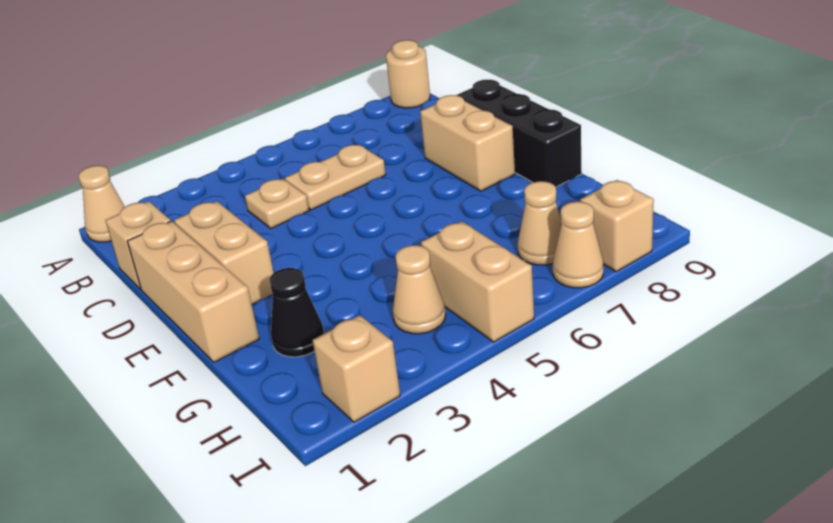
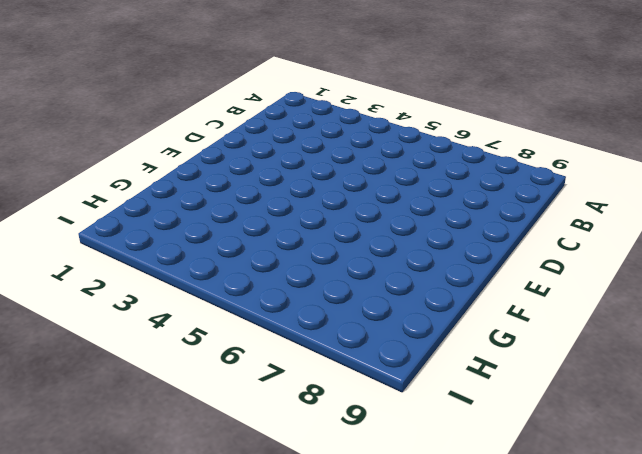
none -> tan cone A1 level 1
none -> tan round brick A9 level 1
none -> tan brick C1 level 1

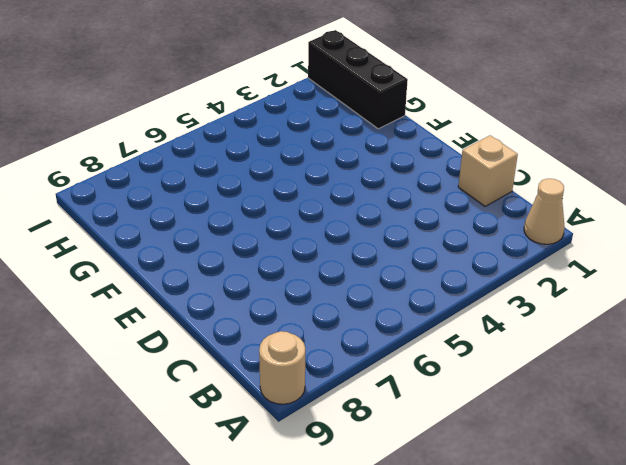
black brick G1:I1 level 1 -> black brick D9:F9 level 1
none -> tan plate C4 level 1
none -> tan plate C5:C6 level 1
none -> tan brick D1:F1 level 1

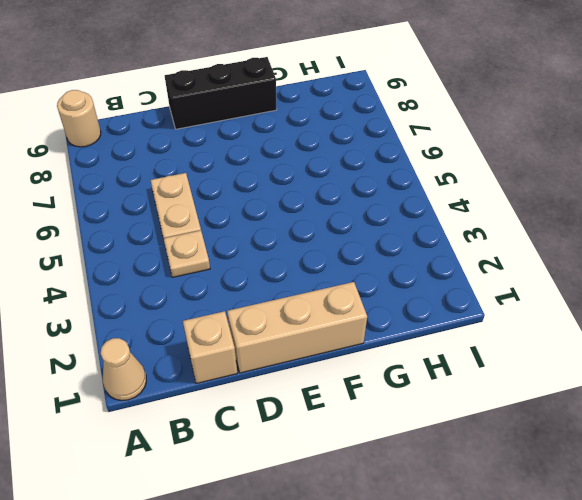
none -> tan brick D2:E2 level 1
none -> tan brick D8:E8 level 1
none -> black cone G2 level 1

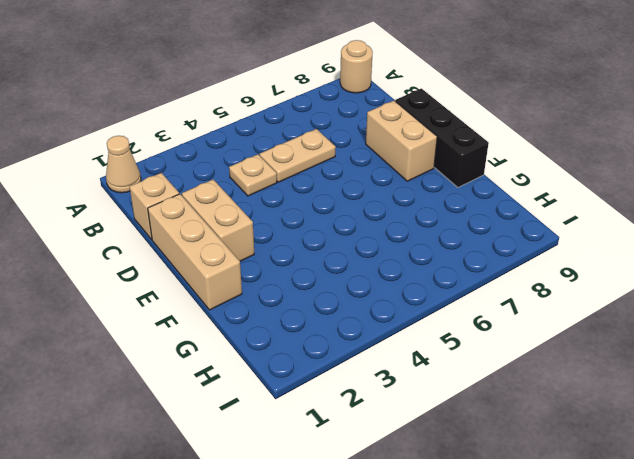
none -> black cone G2 level 1
none -> tan cone H4 level 1
none -> tan brick H5:I5 level 1

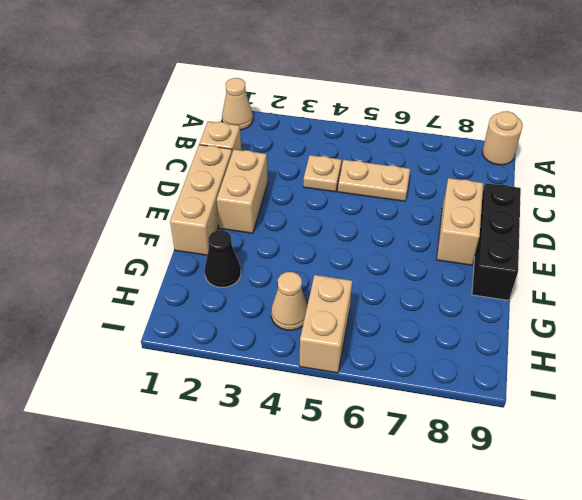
none -> tan cone H7 level 1
none -> tan brick I2 level 1
none -> tan cone I7 level 1

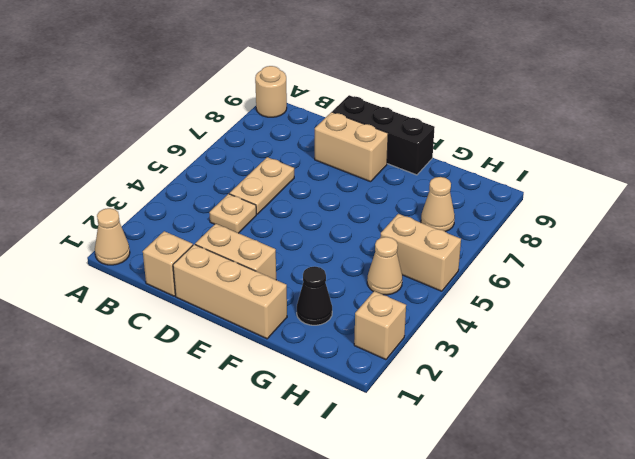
none -> tan cone I7 level 1
none -> tan brick I8 level 1

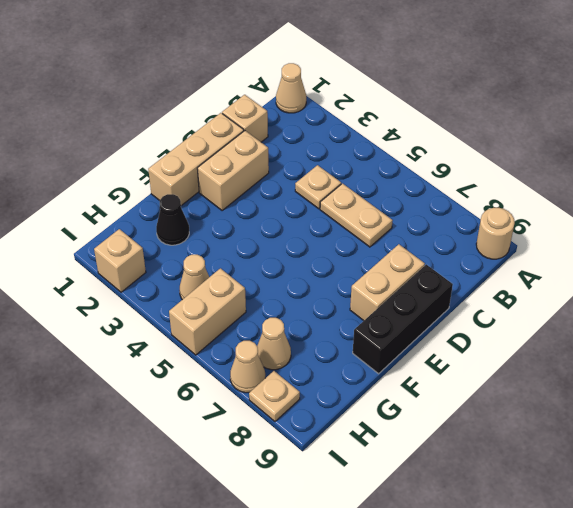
tan plate I8 level 1 -> tan brick I8 level 1

